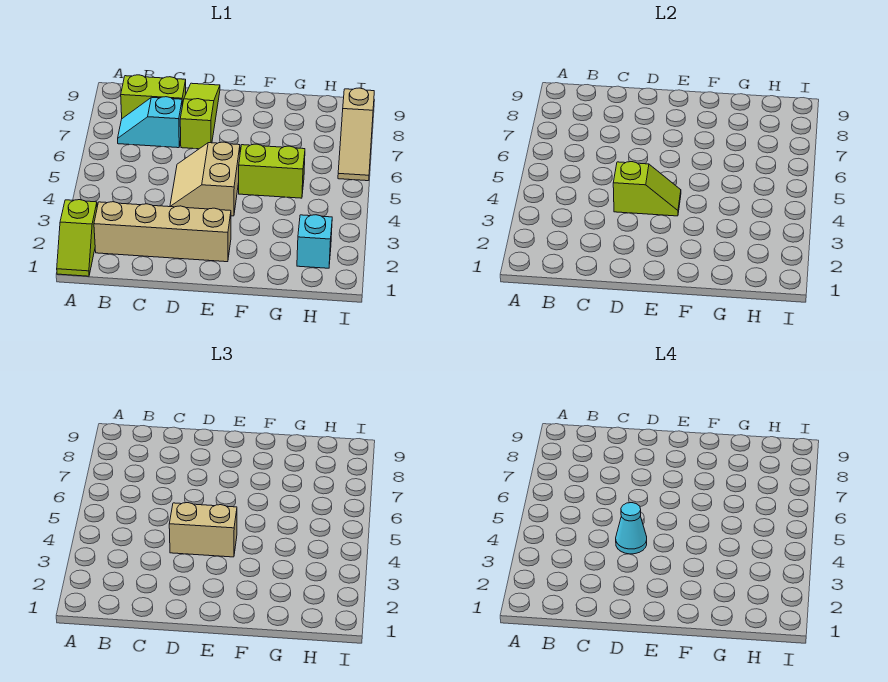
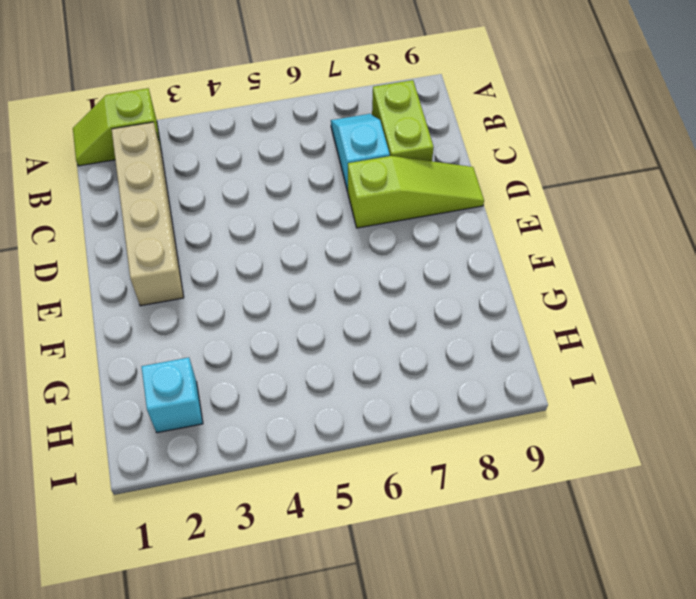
none -> tan slope D4:E5 level 1 top E
none -> lime brick F5:G5 level 1
none -> tan slope I6:I8 level 1 top 8

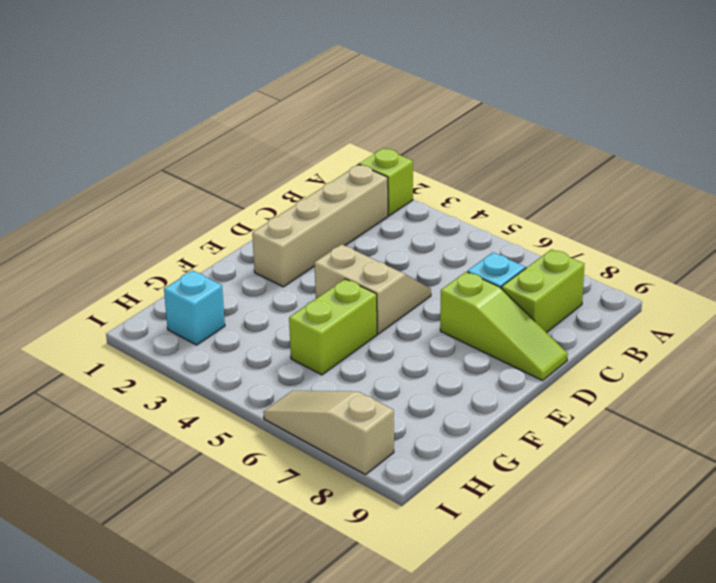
none -> lime slope D4:E4 level 2 top D
none -> tan brick D4:E4 level 3
none -> cyan cone D4 level 4

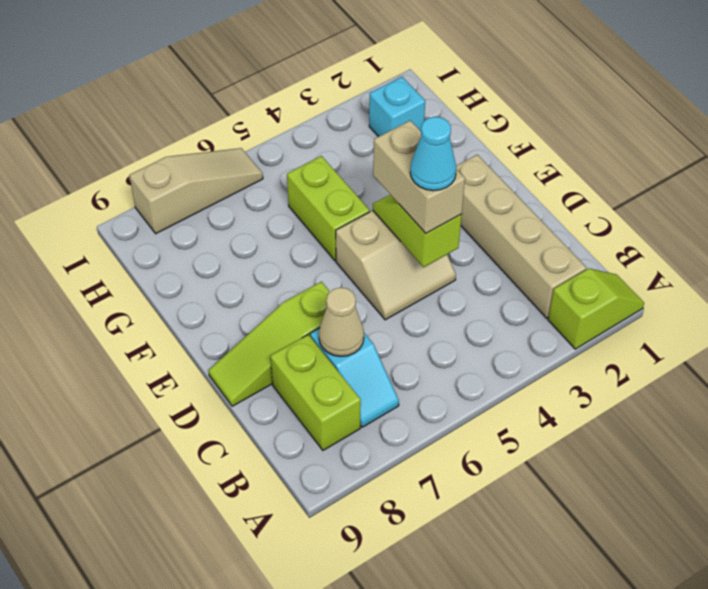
tan cone C7 level 2 -> none

